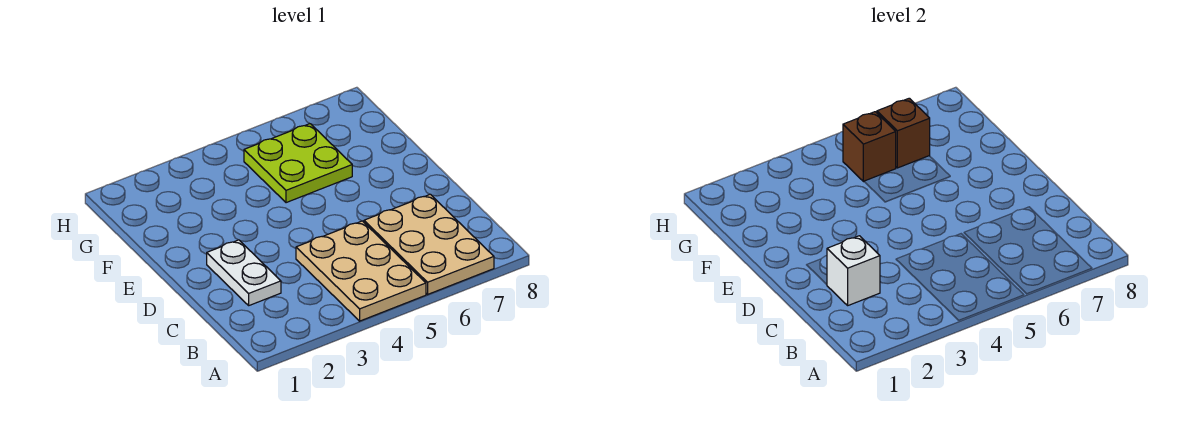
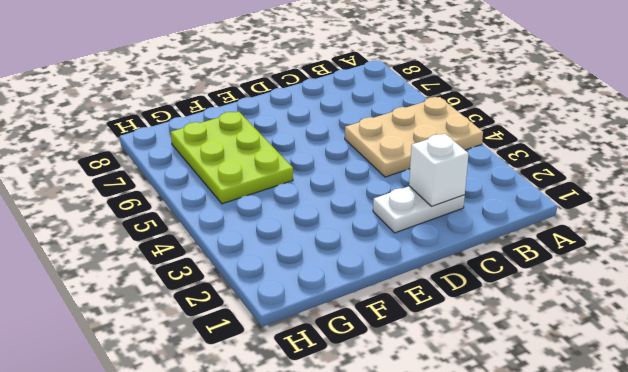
lime plate F5:G7 level 1 -> lime plate F5:G6 level 1
none -> tan plate A6:C7 level 1
none -> brown brick G5 level 2

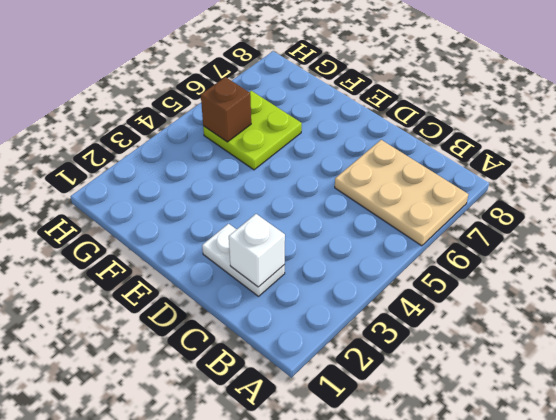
none -> tan plate A4:C5 level 1
none -> brown brick G6 level 2

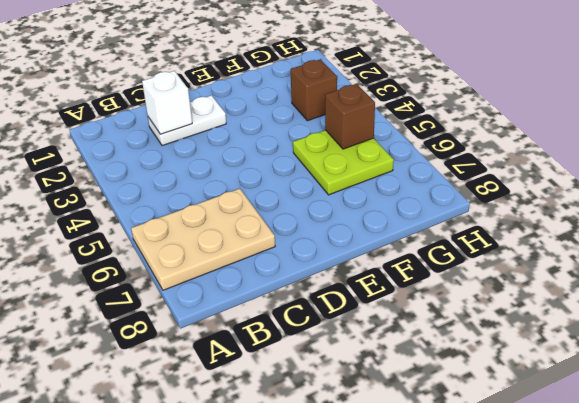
brown brick G3 level 1 -> brown brick G6 level 2
none -> tan plate A4:C5 level 1

